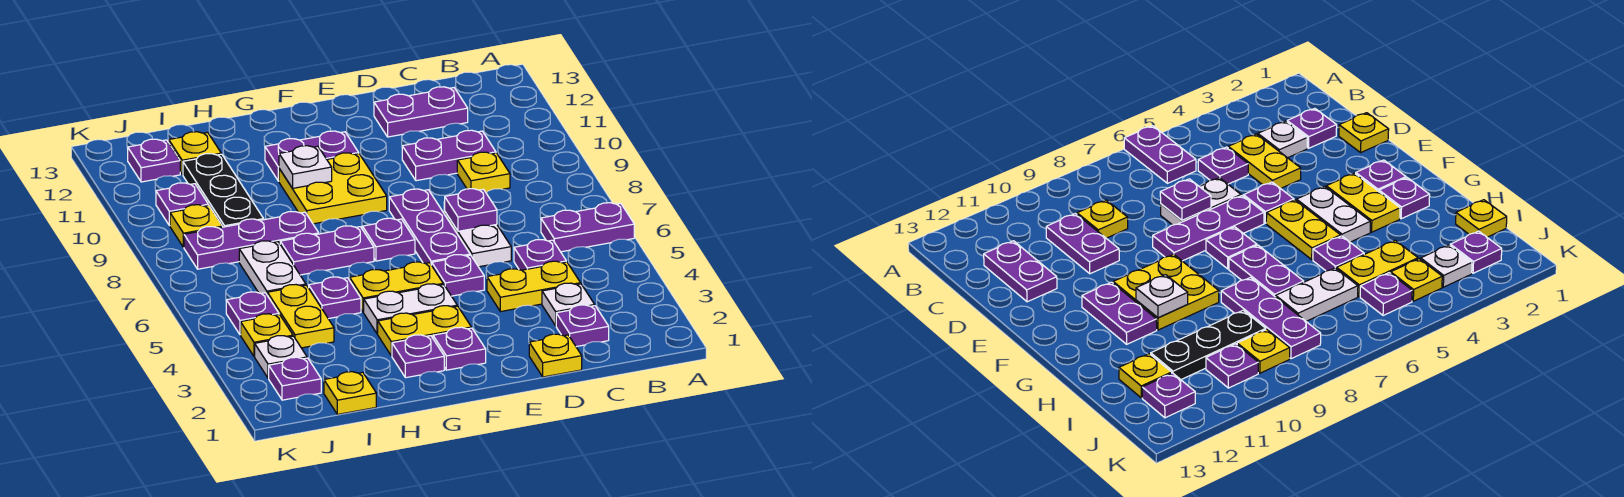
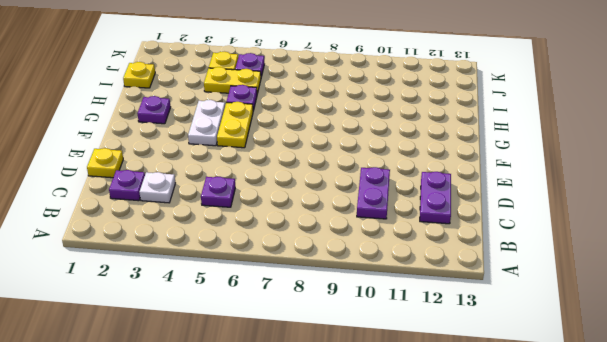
none -> purple plate A6:B6 level 1
none -> yellow plate C4:D4 level 1
none -> yellow plate C9 level 1
none -> white plate D6:D7 level 1

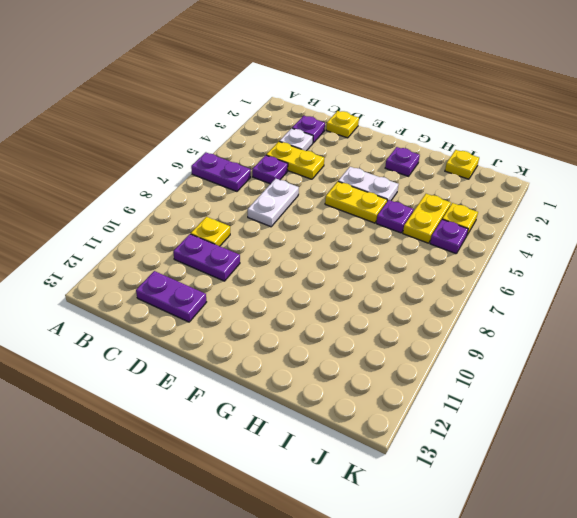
none -> purple plate E5 level 1
none -> purple plate E6:E8 level 1
none -> purple plate F2 level 1
none -> yellow plate F3:G3 level 1

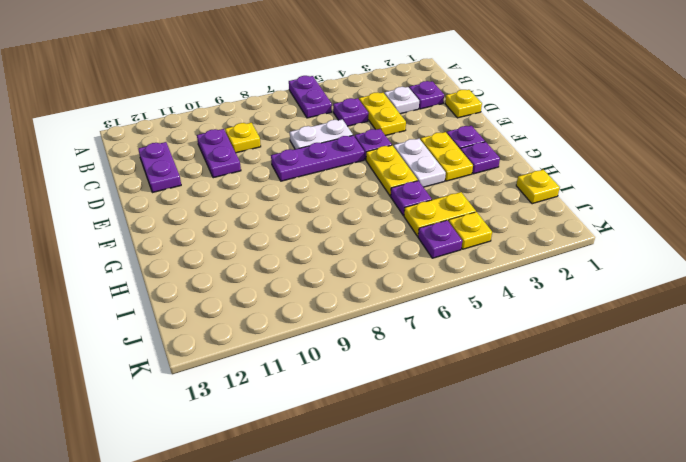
none -> purple plate F7 level 1
none -> yellow plate F9:G10 level 1
none -> purple plate F11:G11 level 1
none -> purple plate G7:H7 level 1

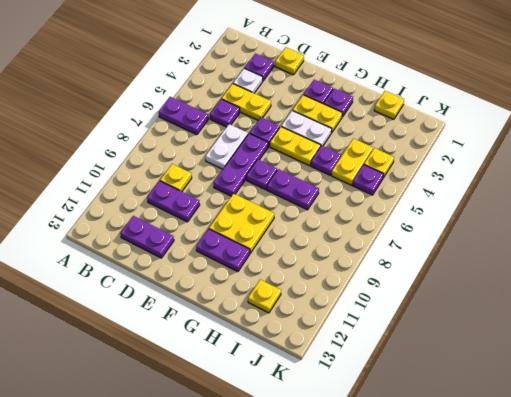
none -> purple plate H8:J8 level 1
none -> white plate I6:I7 level 1
none -> black plate I9:I11 level 1
none -> purple plate J2 level 1

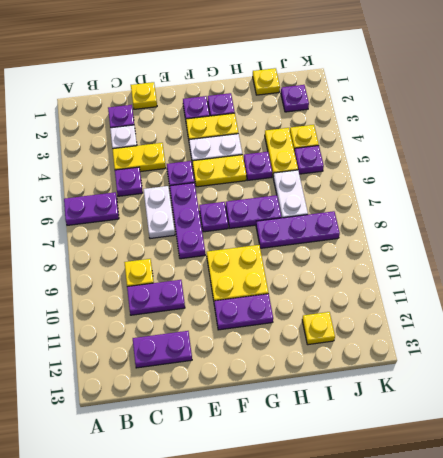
none -> black plate I9:I11 level 1
none -> white plate J3 level 1
none -> yellow plate J9 level 1
none -> purple plate J10 level 1

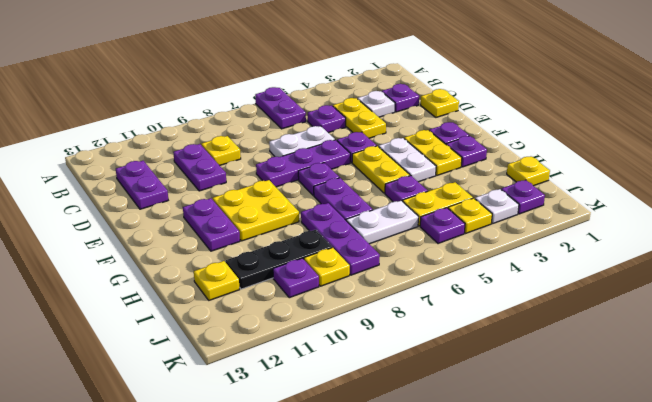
none -> purple plate J12 level 1
none -> purple plate D7 level 2
none -> white plate G10 level 2

